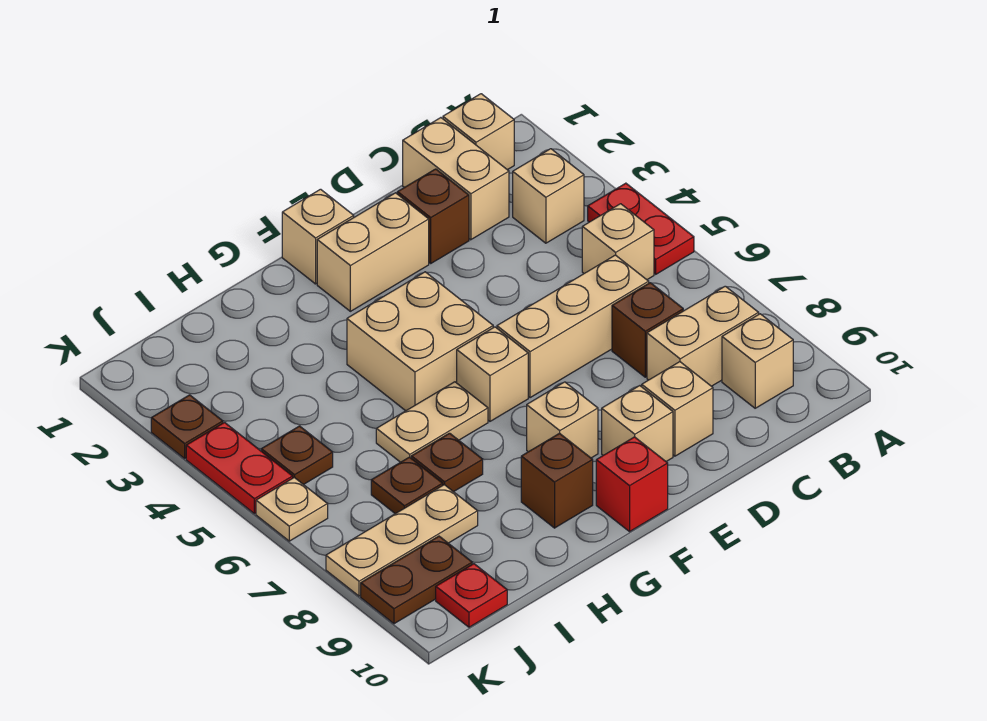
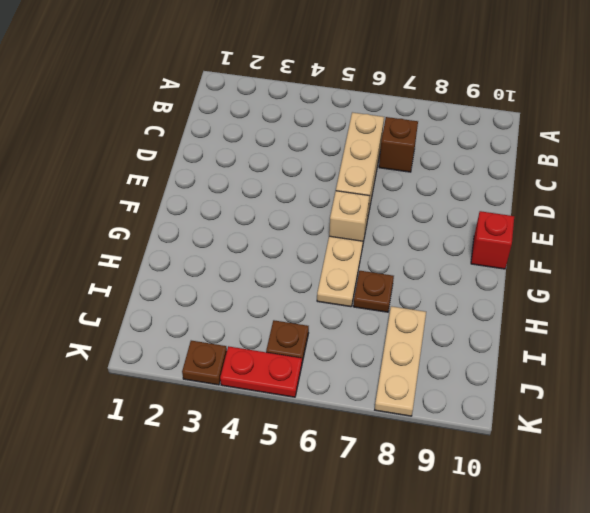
none -> red plate A4:A5 level 1
none -> tan brick B1 level 1
none -> tan brick B3 level 1

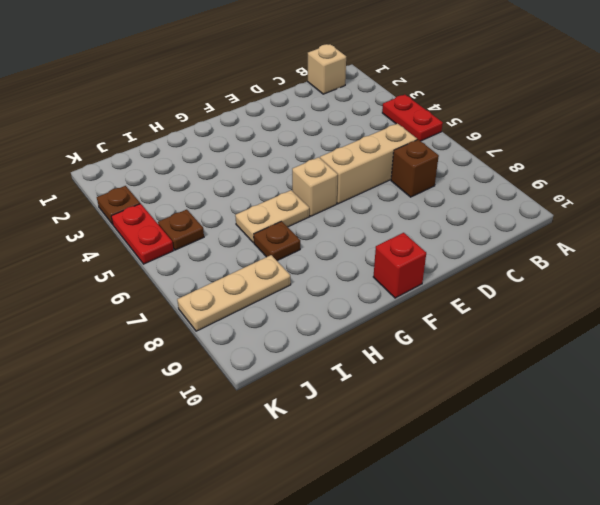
none -> tan brick B3 level 1
none -> tan brick B5 level 1
none -> tan brick B8:C8 level 1

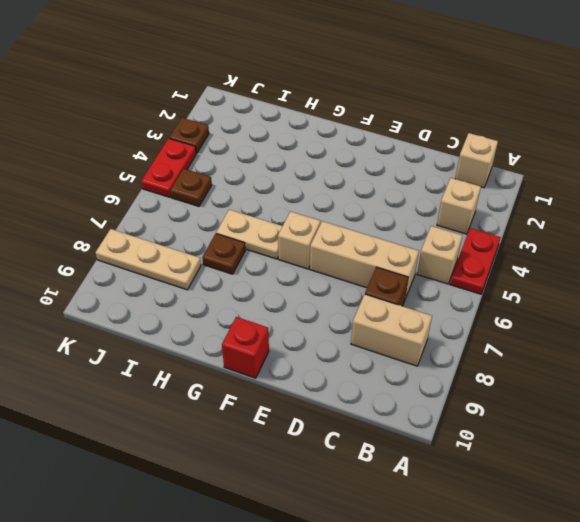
none -> tan brick B9 level 1
none -> tan brick C1:C2 level 1
none -> brown brick D2 level 1

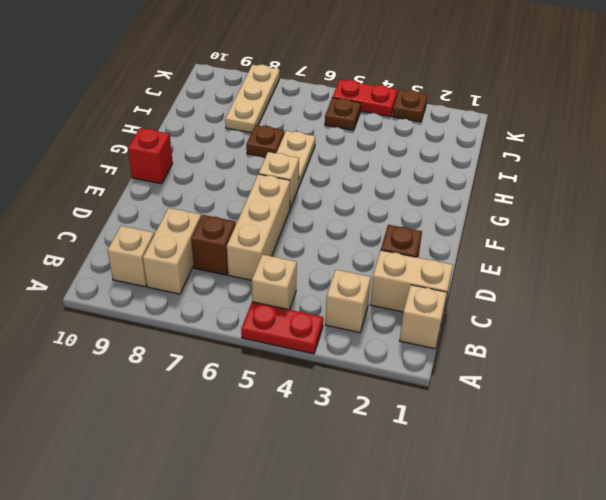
none -> tan brick D9 level 1
none -> tan brick E2:F2 level 1
none -> tan brick E9 level 1

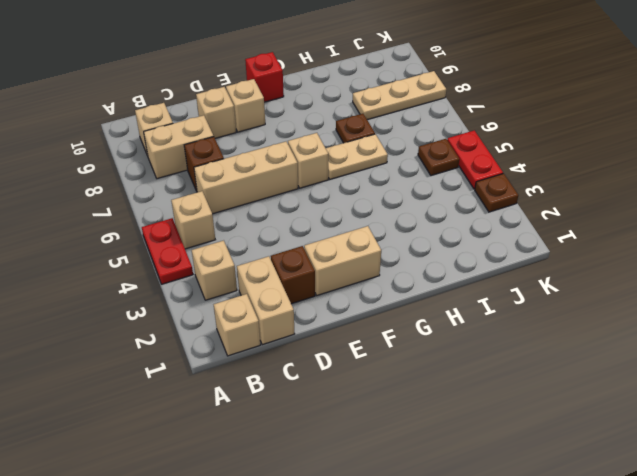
none -> tan brick F1 level 1
none -> tan brick F4:G5 level 1
none -> tan brick F8 level 1

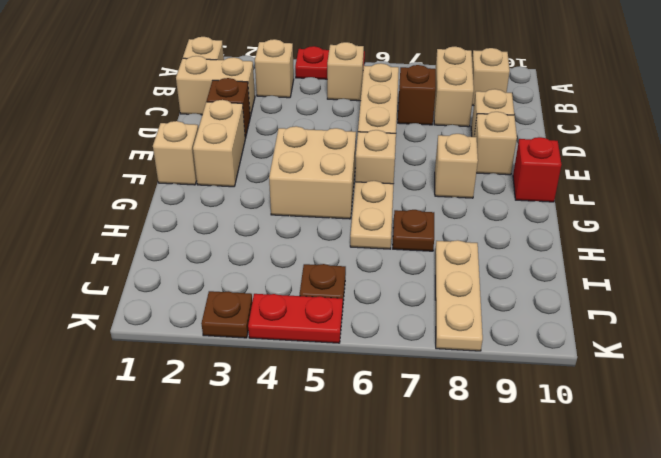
none -> brown brick G9 level 1
none -> brown plate I7 level 1
none -> brown plate J9:K9 level 1

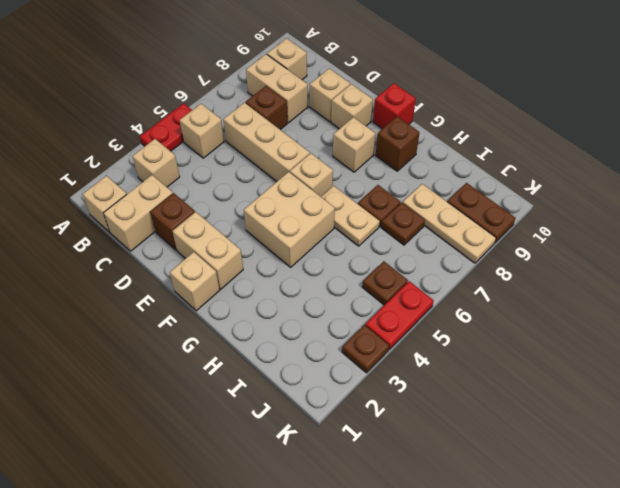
none -> red plate J10 level 1
none -> tan plate K6 level 1

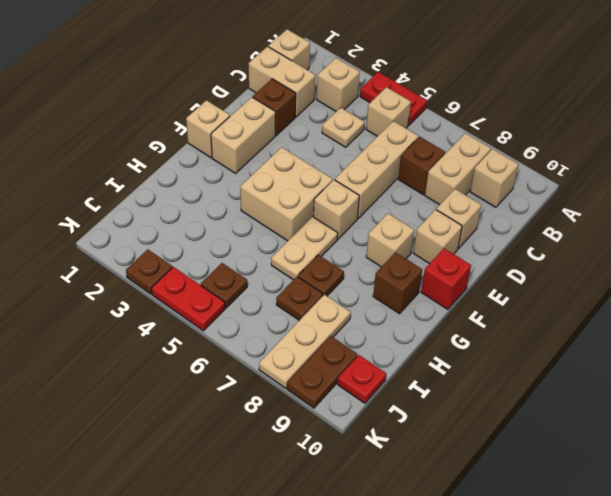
tan plate C4 level 1 -> tan plate K6 level 1

